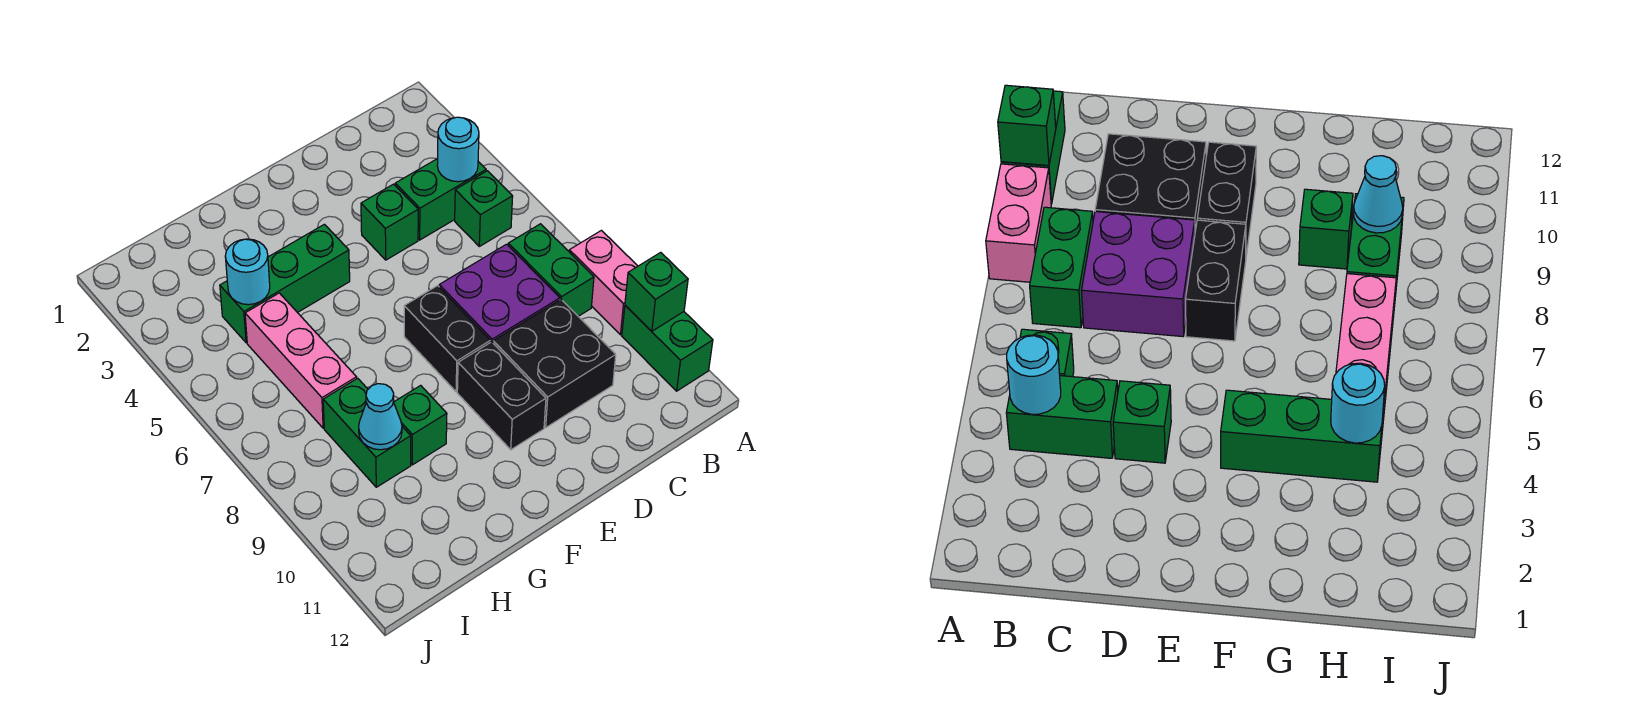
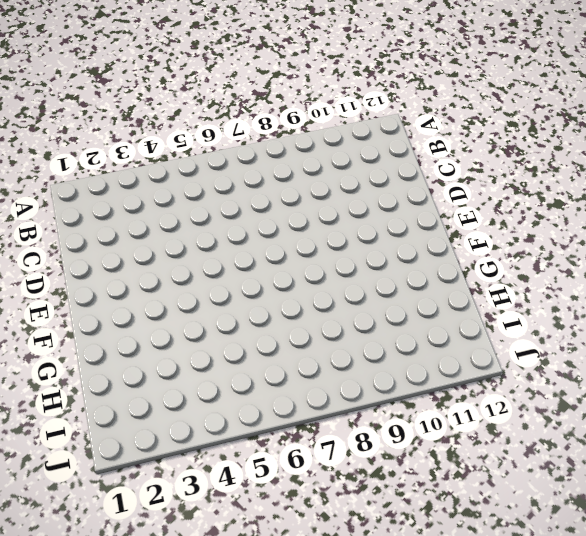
none -> pink brick A8:A9 level 1
none -> green brick A10:A11 level 1
none -> green brick B4:C4 level 1

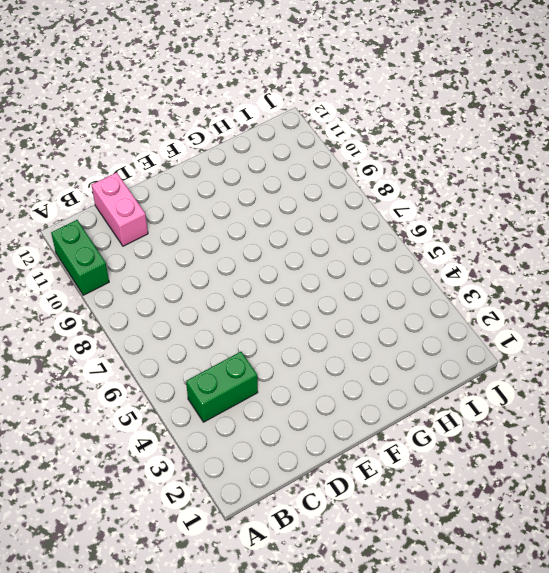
pink brick C11:C12 level 1 -> pink brick A8:A9 level 1
none -> green brick B5 level 1
none -> green brick B7:B8 level 1
none -> purple brick C7:D8 level 1

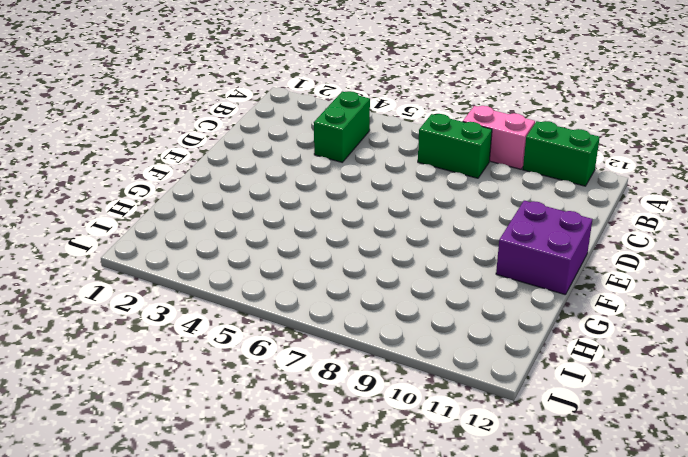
purple brick E11:F12 level 1 -> purple brick C7:D8 level 1
none -> green brick B5 level 1
none -> black brick C9:D10 level 1
none -> green brick D4 level 1

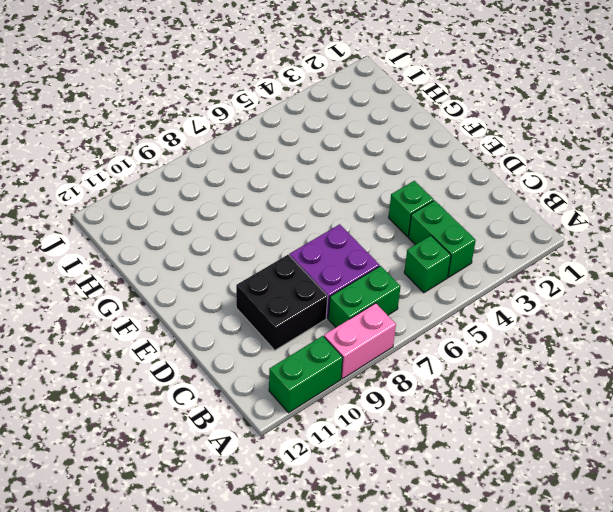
none -> black brick E7:E8 level 1
none -> black brick E9:E10 level 1
none -> green brick F4:H4 level 1

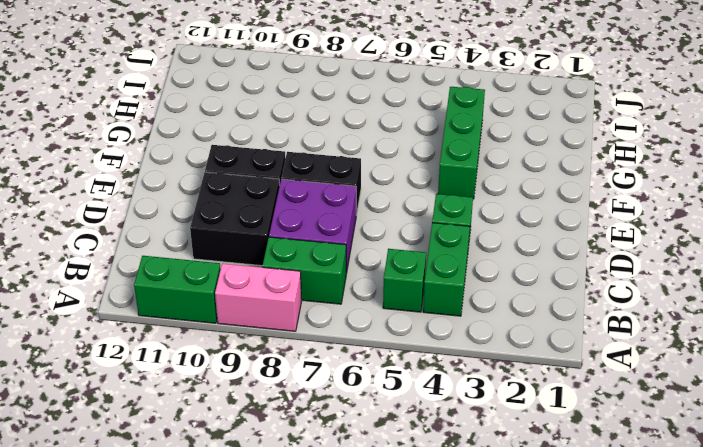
none -> green brick G9 level 1
none -> pink brick H5:H7 level 1
none -> green brick H8:H9 level 1

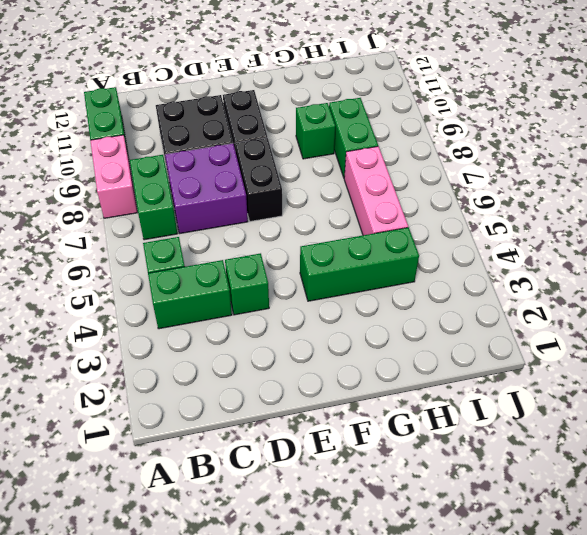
none -> green brick A10 level 2
none -> cyan round brick B4 level 2
none -> cyan round brick H4 level 2

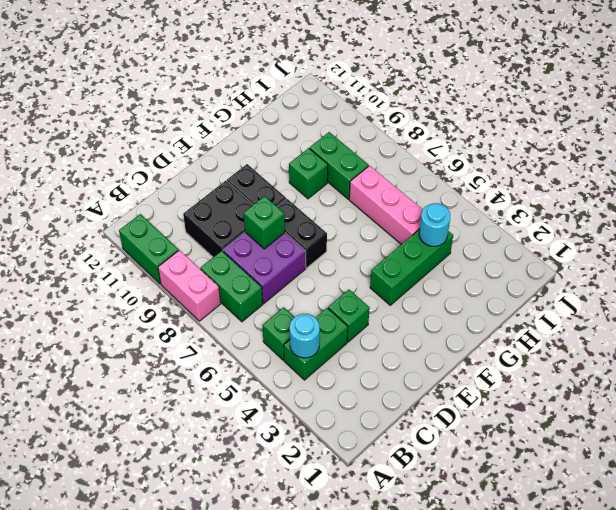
green brick D8 level 2 -> green brick A10 level 2
none -> cyan cone H9 level 2

